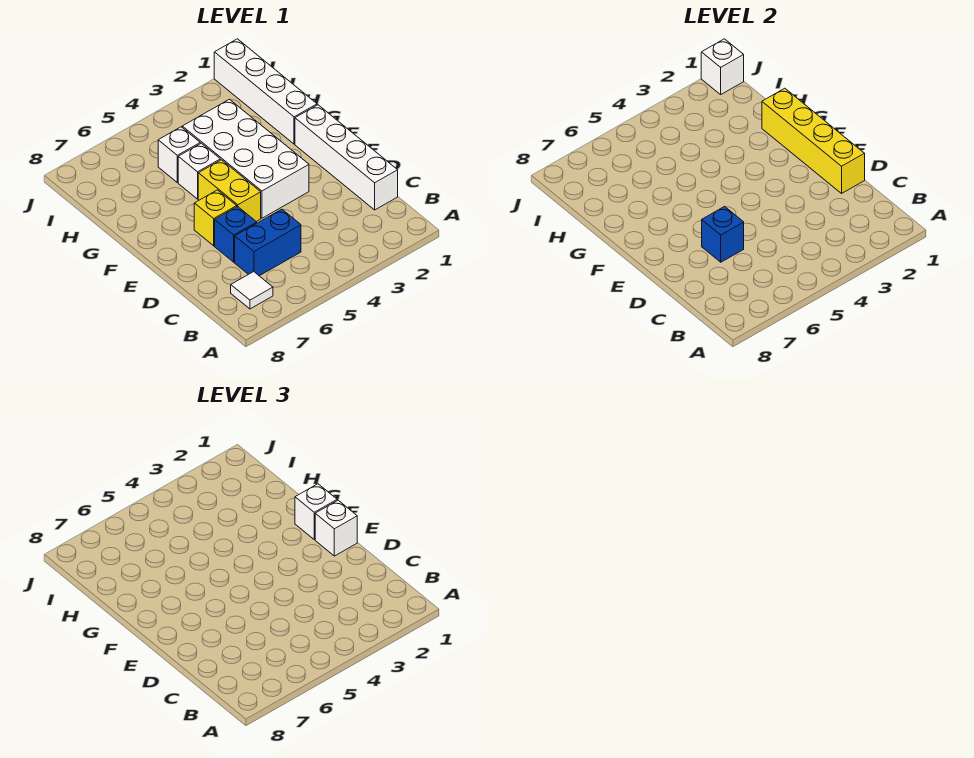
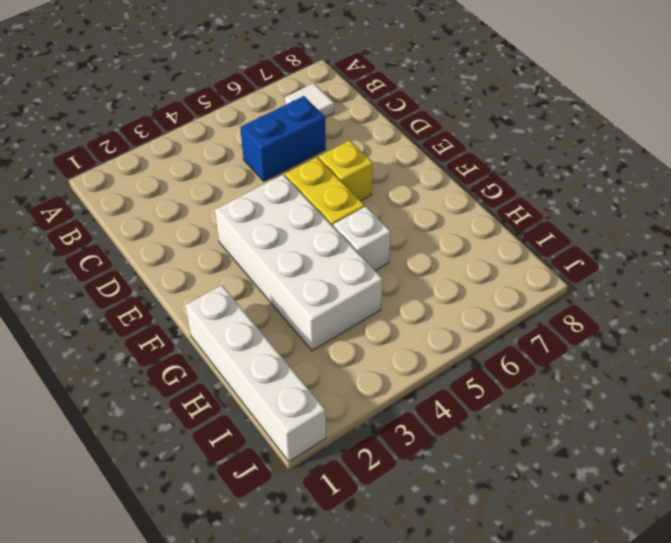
none -> white brick C1:F1 level 1
none -> blue brick D6 level 1
none -> white brick H5 level 1

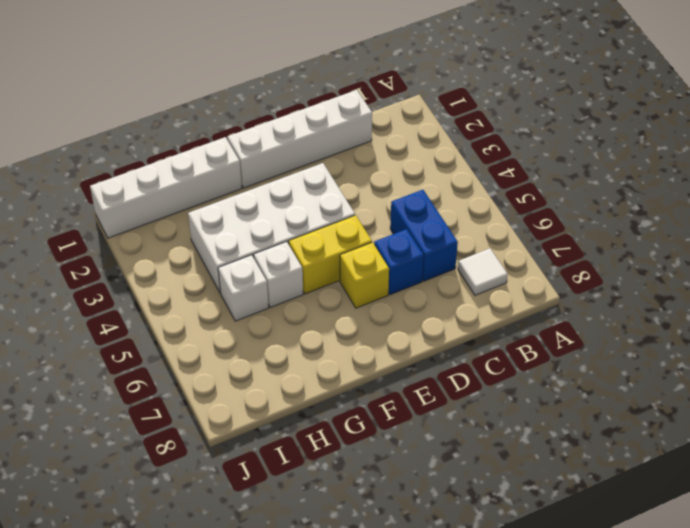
none -> yellow brick D1:G1 level 2
none -> blue brick D6 level 2
none -> white brick J1 level 2

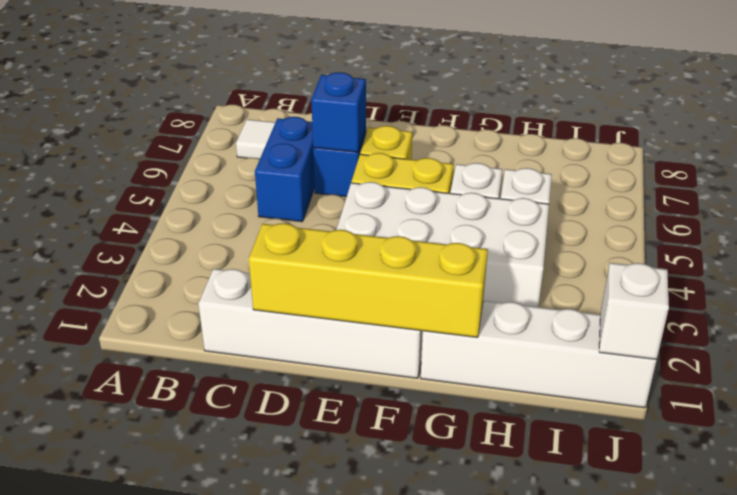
none -> white brick E1 level 3
none -> white brick F1 level 3

